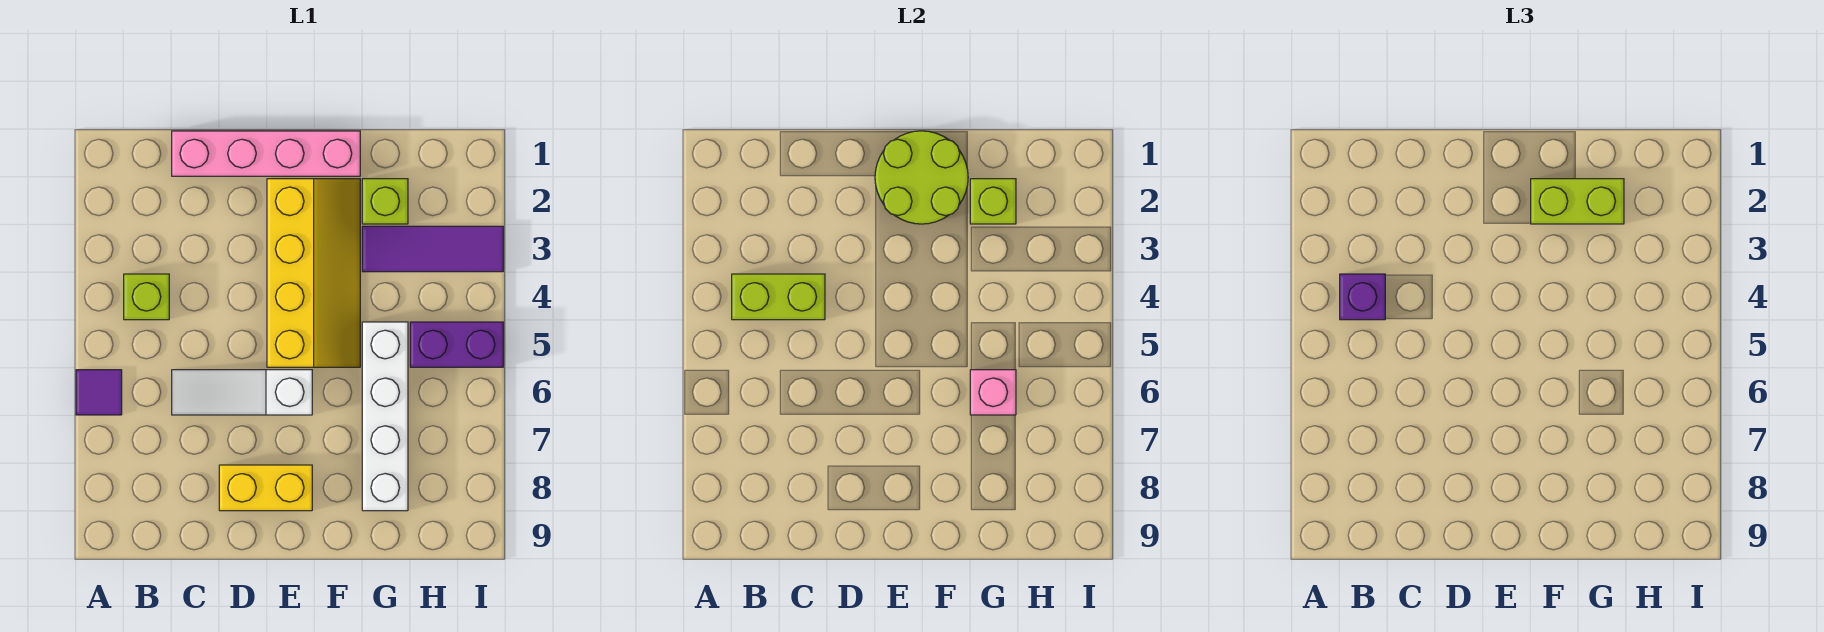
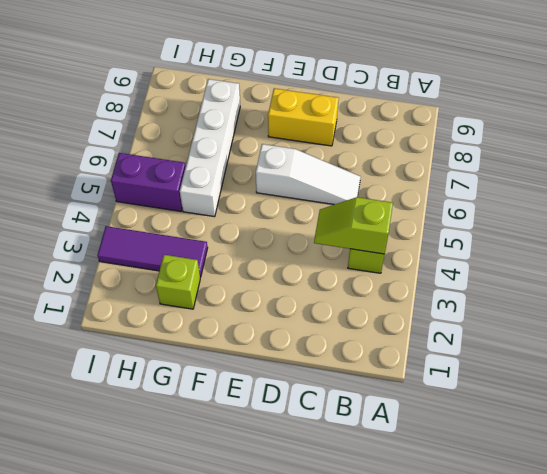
lime slope B4:C4 level 2 top B -> lime brick B4:C4 level 2
none -> purple tile A6 level 1
none -> pink brick C1:F1 level 1
none -> yellow slope E2:F5 level 1 top E

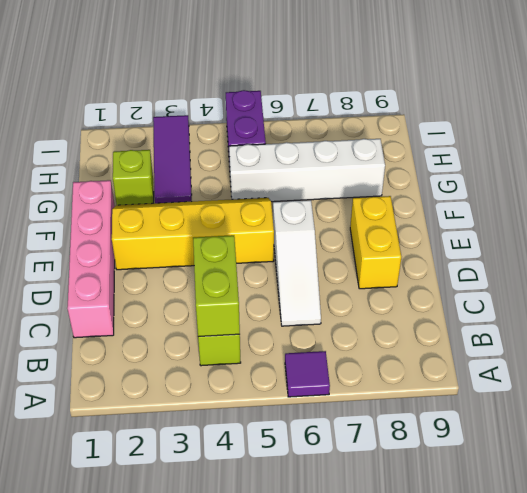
none -> lime round brick E1:F2 level 2
none -> lime brick G2 level 2
none -> pink brick G6 level 2

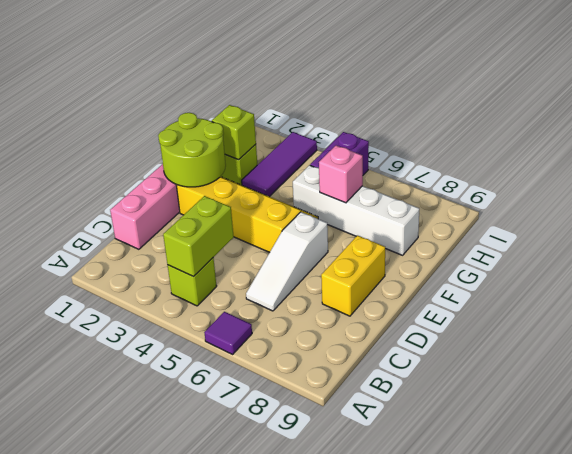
none -> purple brick B4 level 3
none -> lime brick F2:G2 level 3

